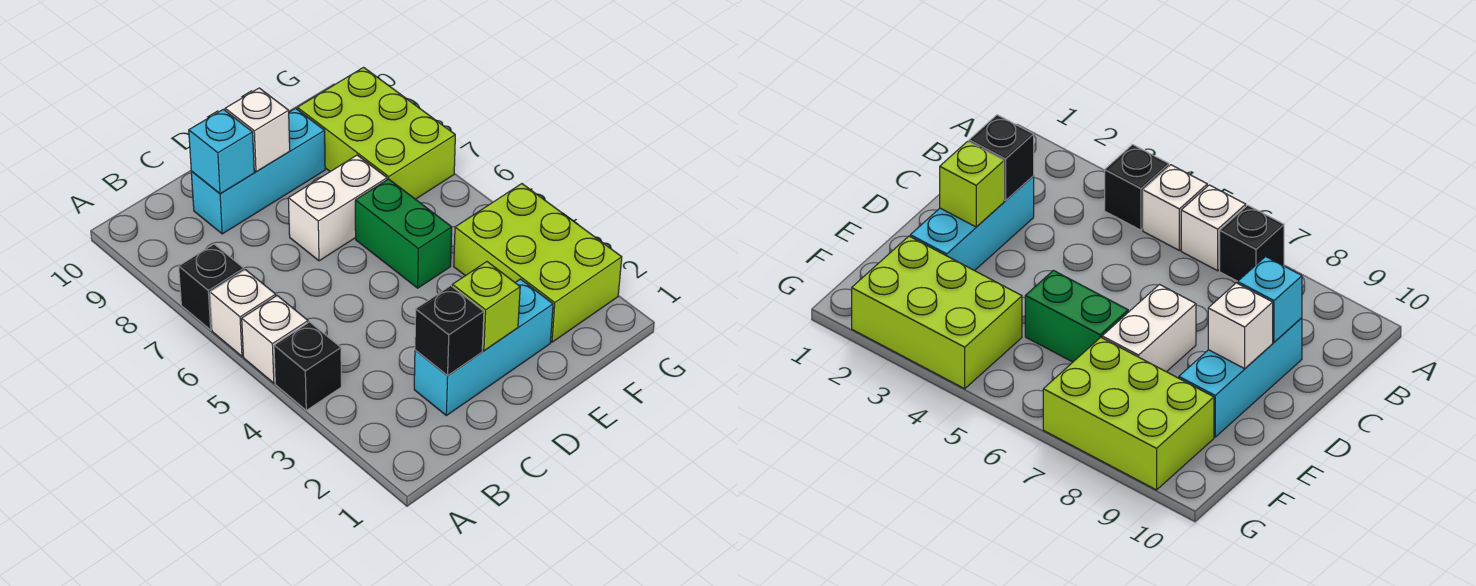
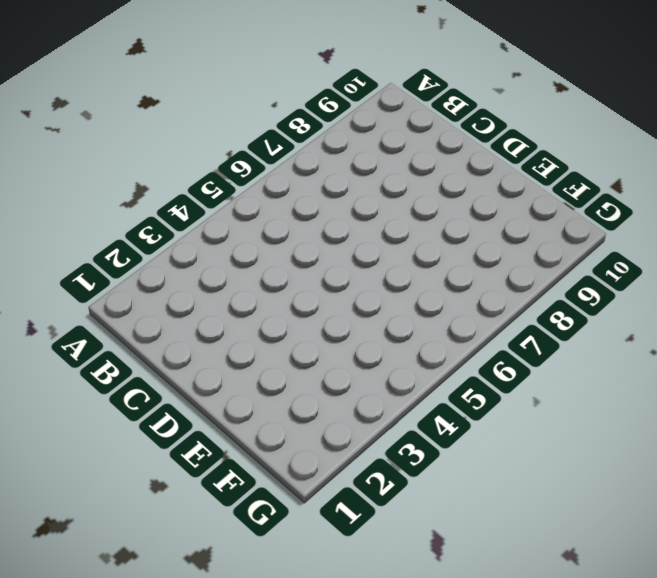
none -> black brick A4 level 1
none -> white brick A5 level 1
none -> white brick A6 level 1

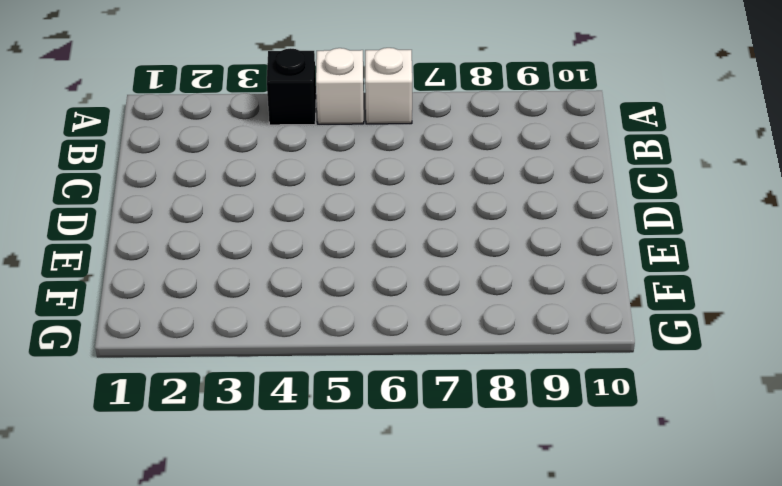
none -> black brick A7 level 1
none -> cyan brick C2:E2 level 1
none -> cyan brick C9:E9 level 1

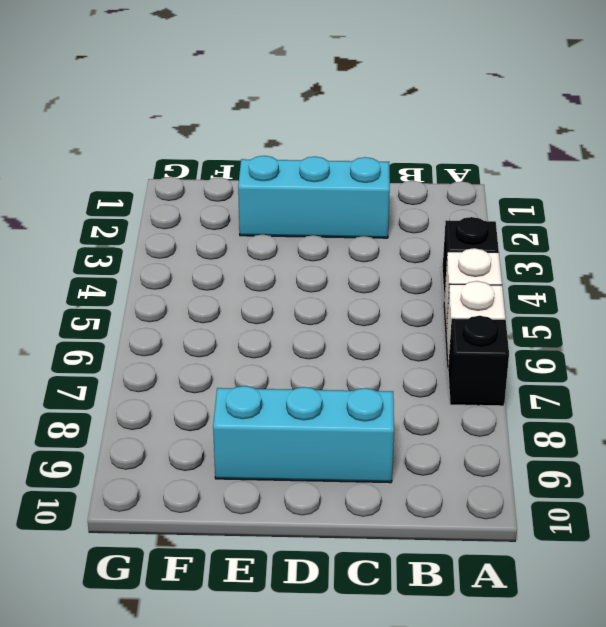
none -> white brick D7:E7 level 1
none -> green brick E5:E6 level 1
none -> lime brick F2:G4 level 1

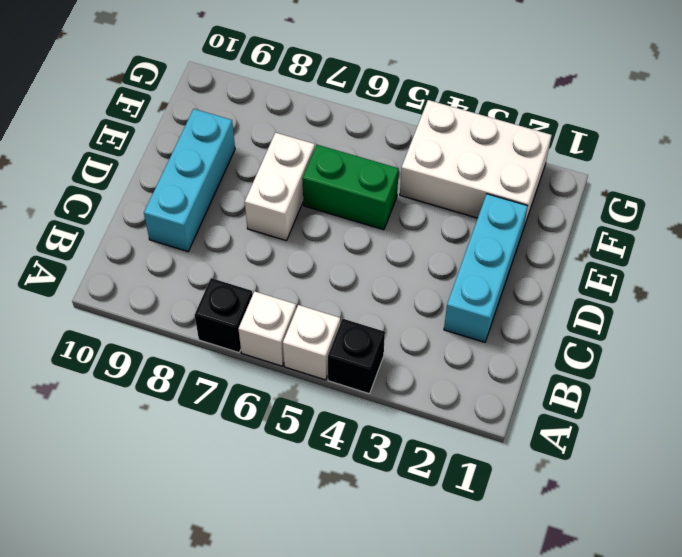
white brick F2:G4 level 1 -> lime brick F2:G4 level 1
none -> lime brick F7:G9 level 1
none -> black brick C2 level 2
none -> cyan brick C9 level 2

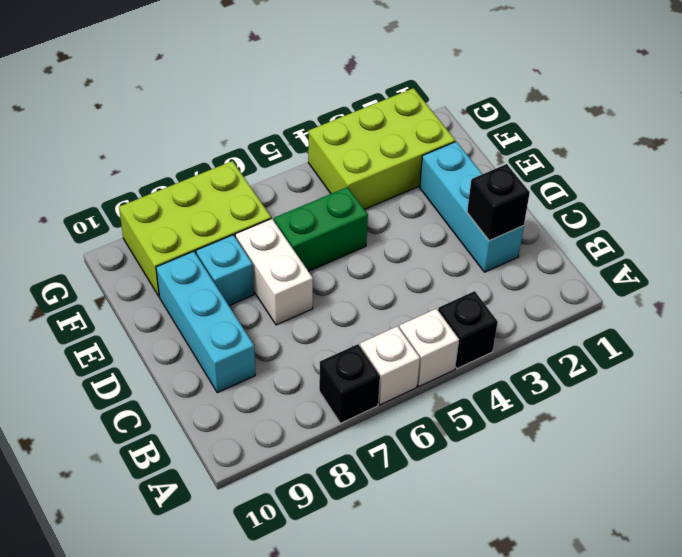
cyan brick E8 level 1 -> cyan brick C9 level 2
none -> lime brick D2 level 2
none -> white brick D9 level 2

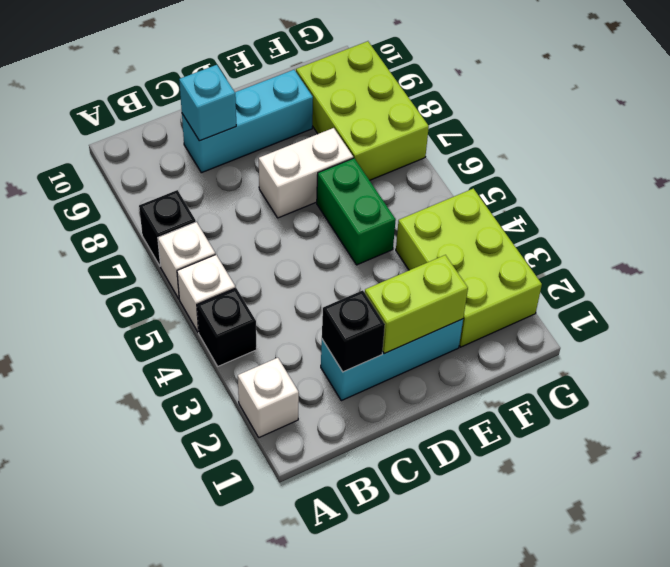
white brick A2 level 1 -> white brick D9 level 2
lime brick D2:E2 level 2 -> lime brick D2 level 2

